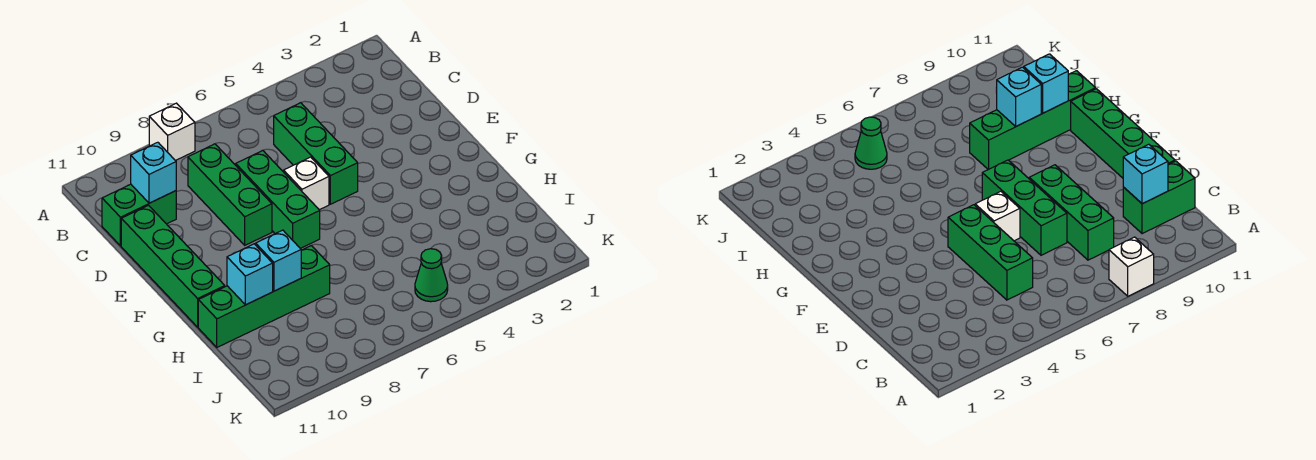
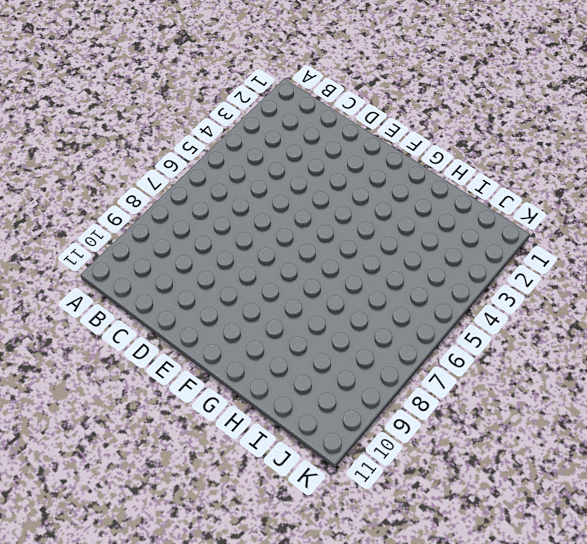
none -> white brick A8 level 1
none -> green brick C5:E5 level 1
none -> green brick C8:E8 level 1

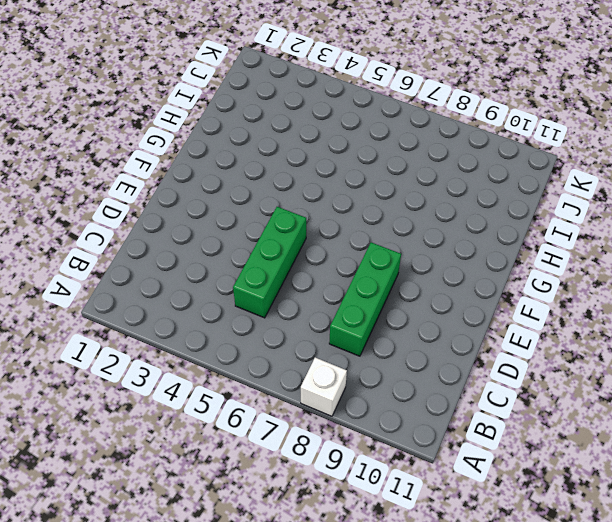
none -> green brick C10:C11 level 1
none -> green brick D7:F7 level 1
none -> green brick D11:G11 level 1

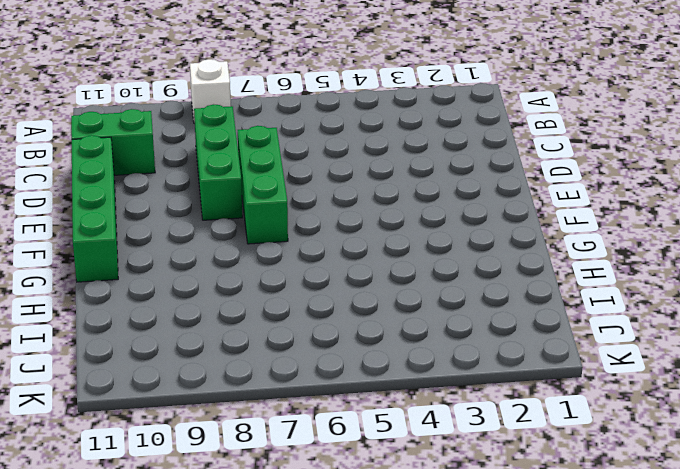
none -> green brick C5:E5 level 1
none -> white brick E6 level 1
none -> green brick H8:H11 level 1

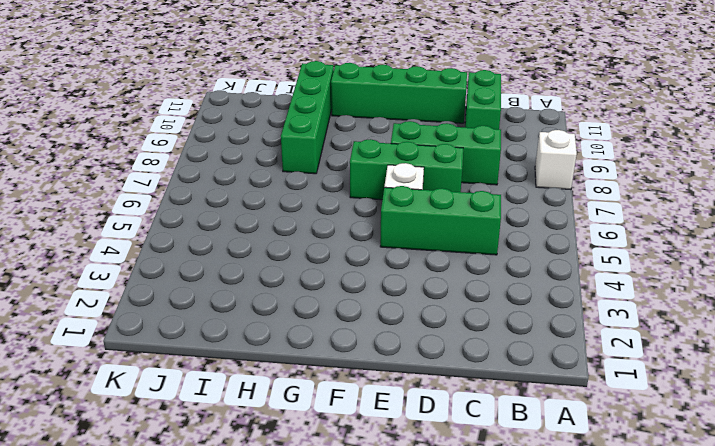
none -> green cone J5 level 1
none -> cyan brick C10 level 2
none -> cyan brick H9 level 2

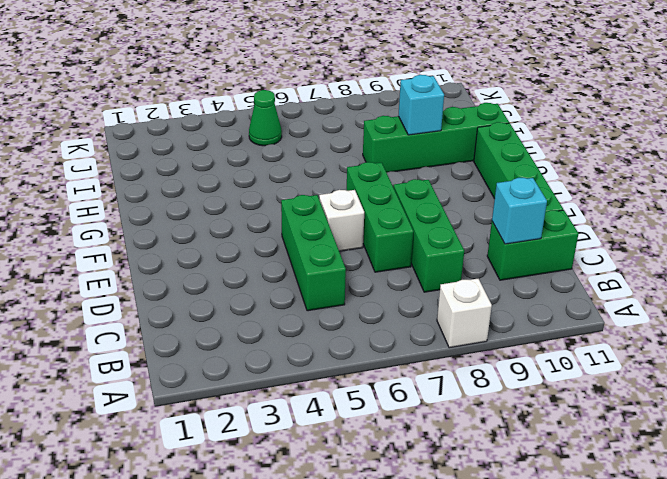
none -> cyan brick H10 level 2

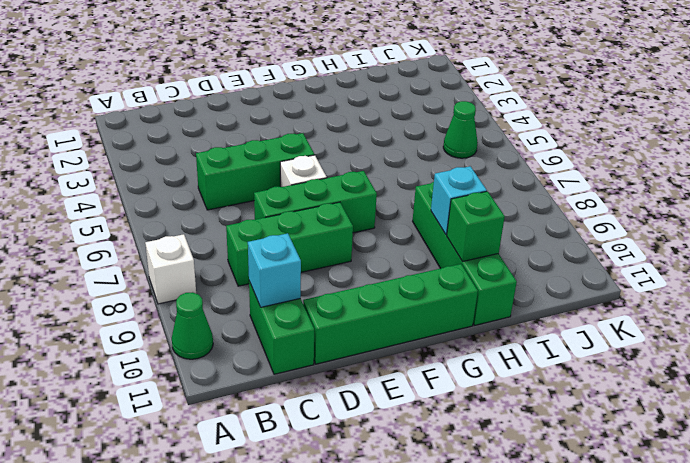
green cone A10 level 1 -> none
green brick H10 level 2 -> cyan brick H10 level 2

